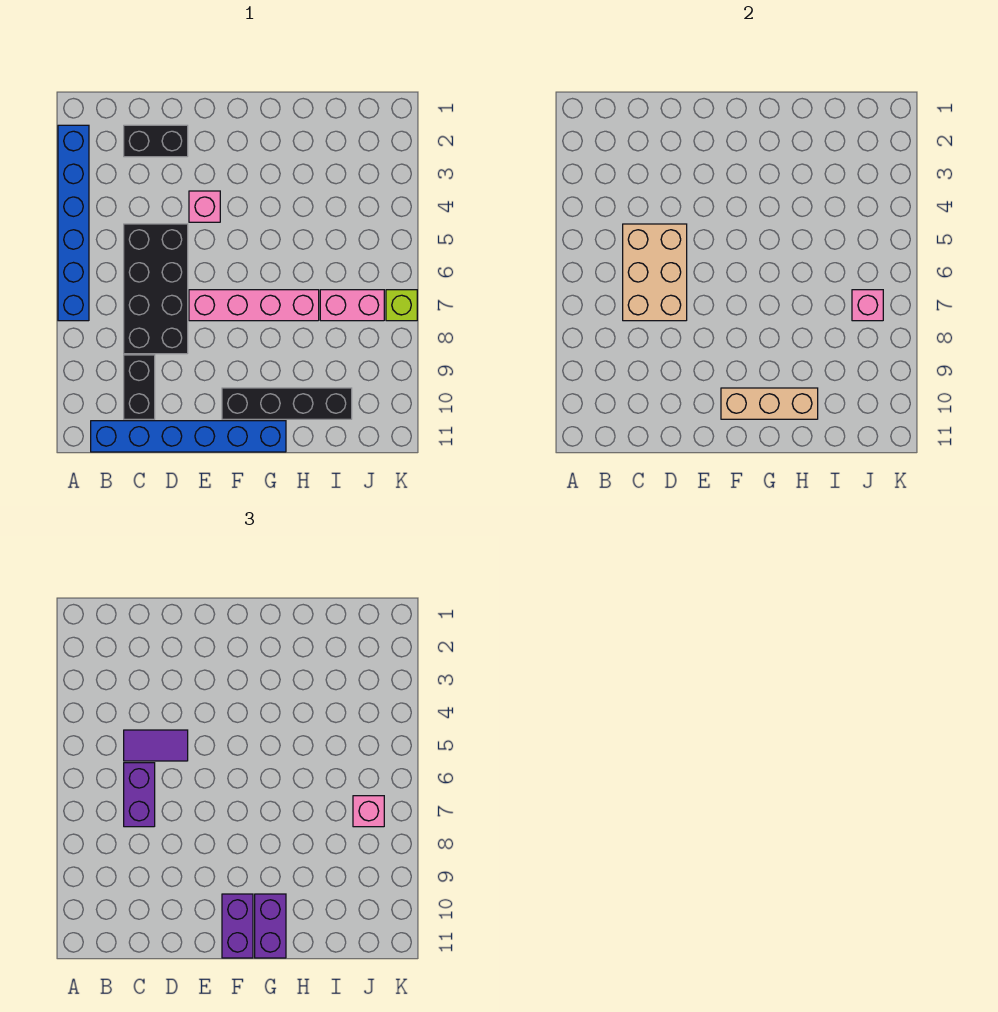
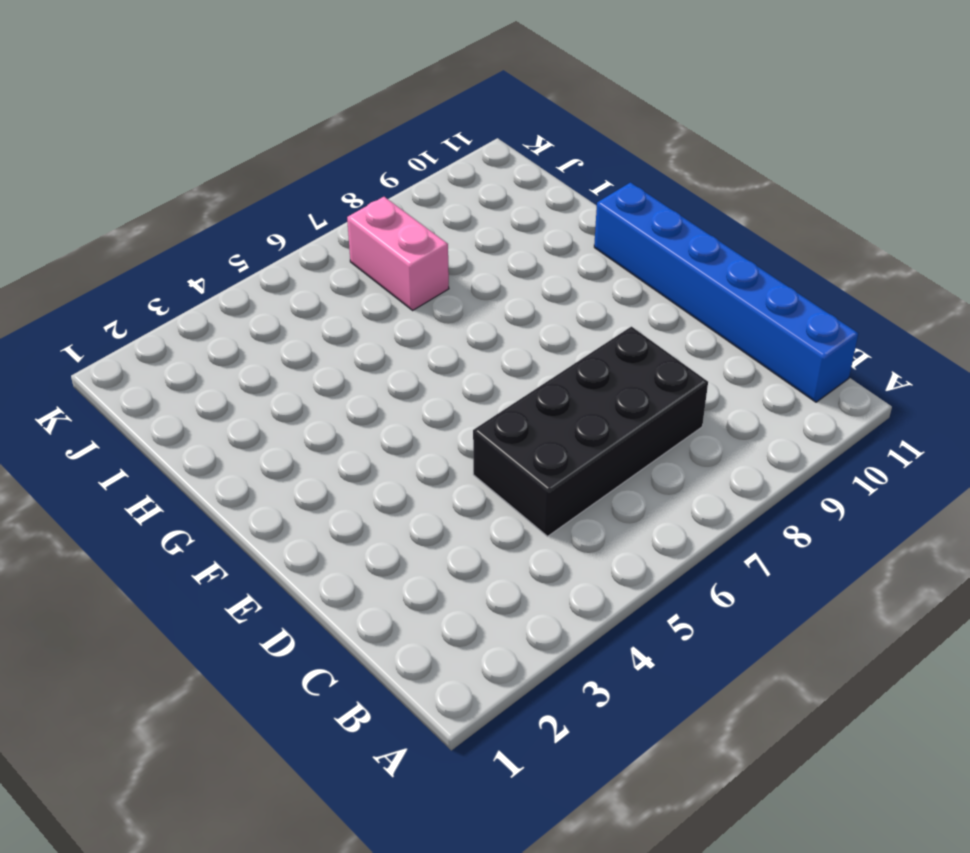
none -> blue brick A2:A7 level 1
none -> black brick C2:D2 level 1
none -> black brick C9:C10 level 1

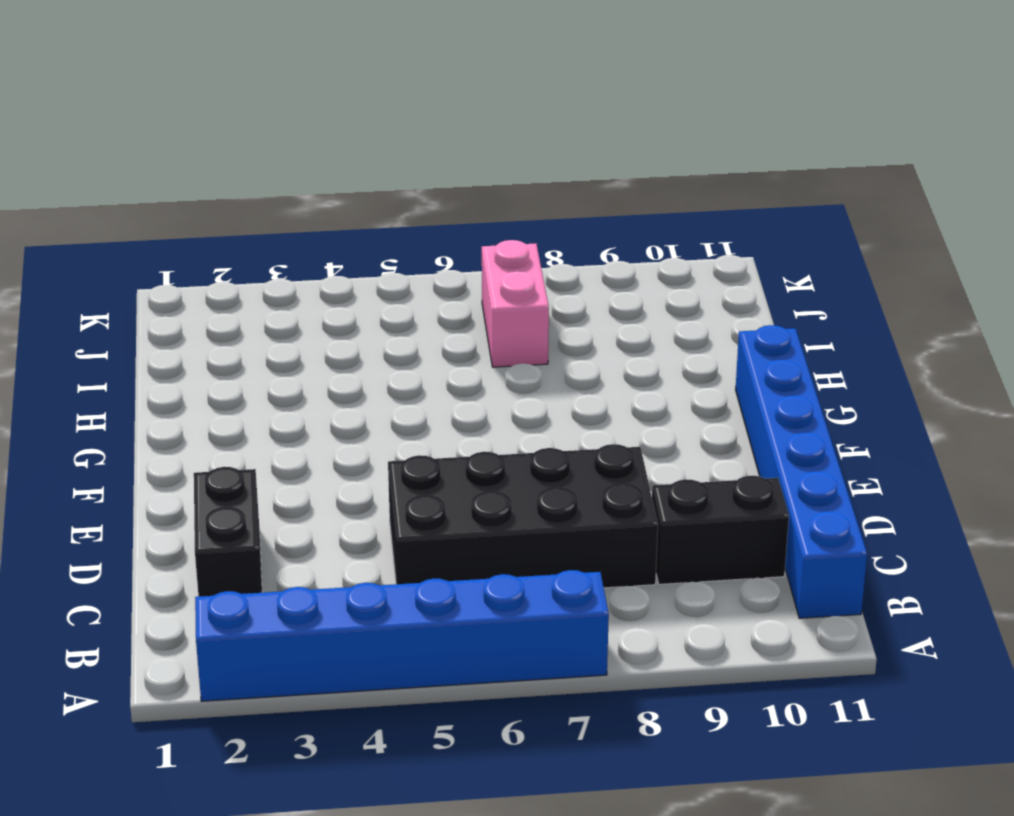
none -> pink brick E4 level 1
none -> pink brick E7:H7 level 1
none -> black brick F10:I10 level 1

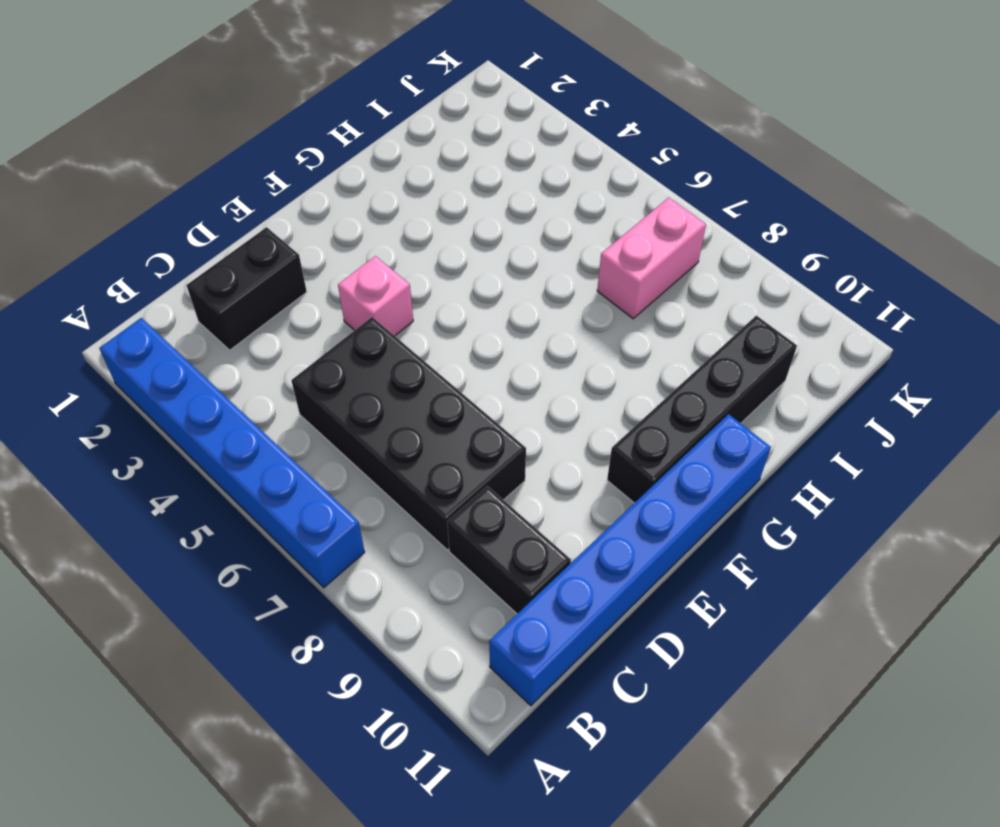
none -> pink brick E7:H7 level 1
none -> lime brick K7 level 1
none -> tan brick C5:D7 level 2

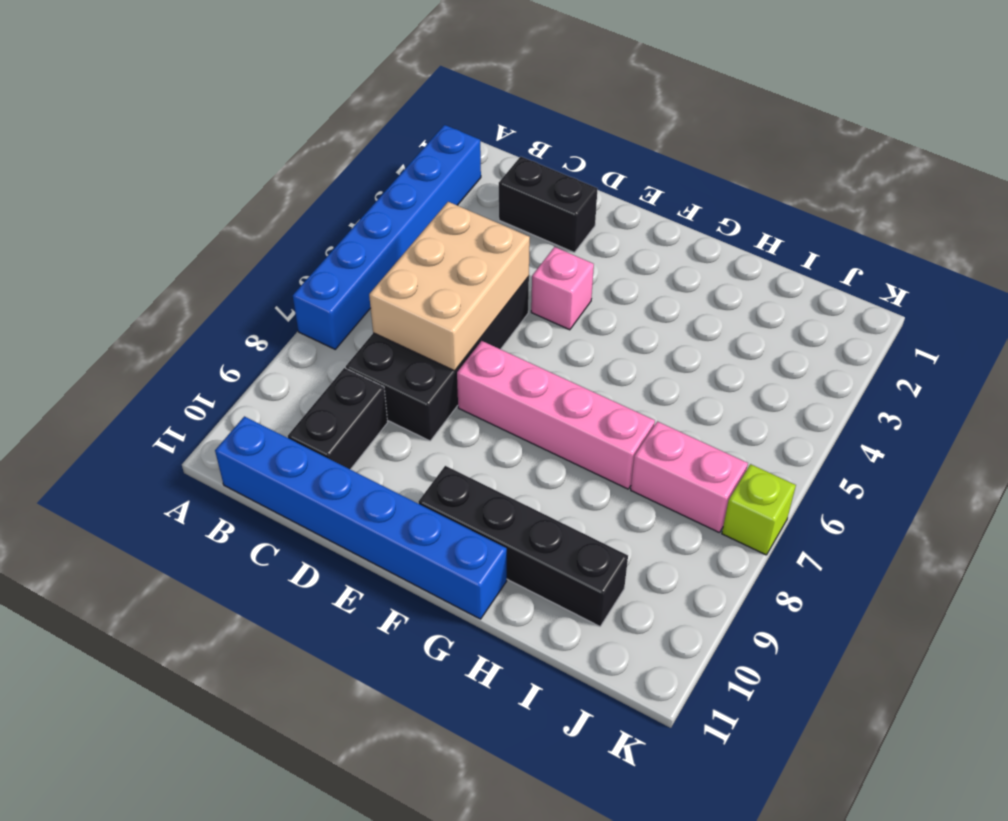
none -> tan brick F10:H10 level 2
none -> pink brick J7 level 2
none -> purple tile C5:D5 level 3

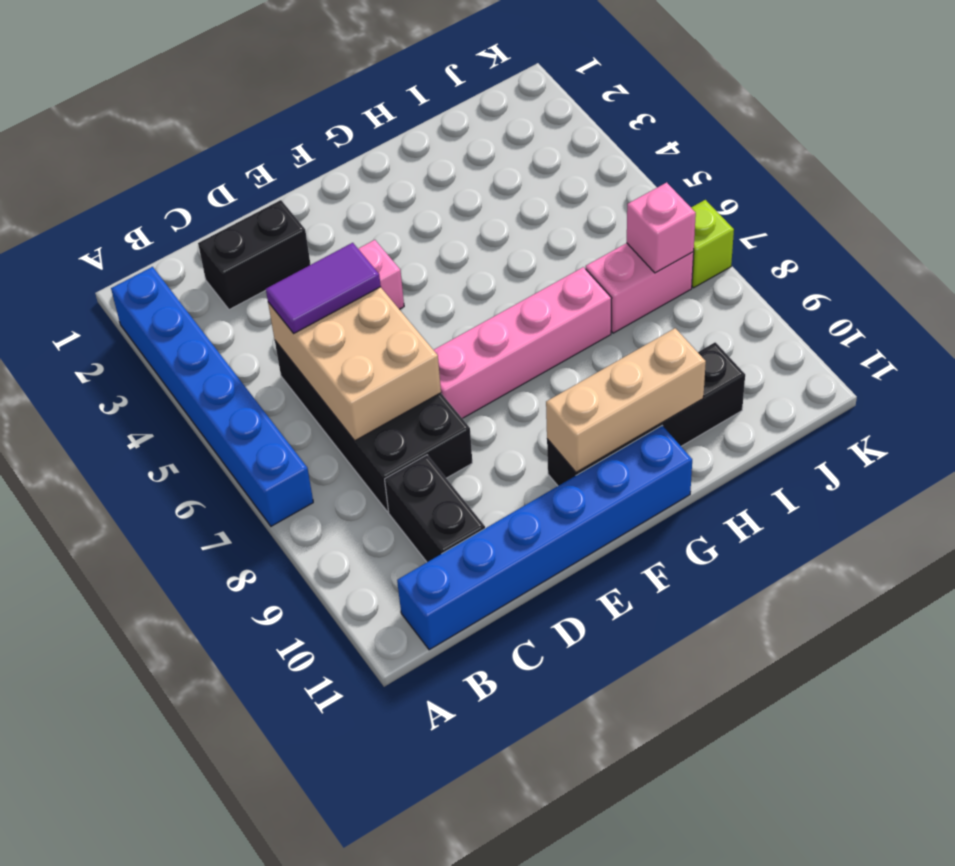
none -> purple brick C6:C7 level 3
none -> purple brick F10:F11 level 3
none -> purple brick G10:G11 level 3

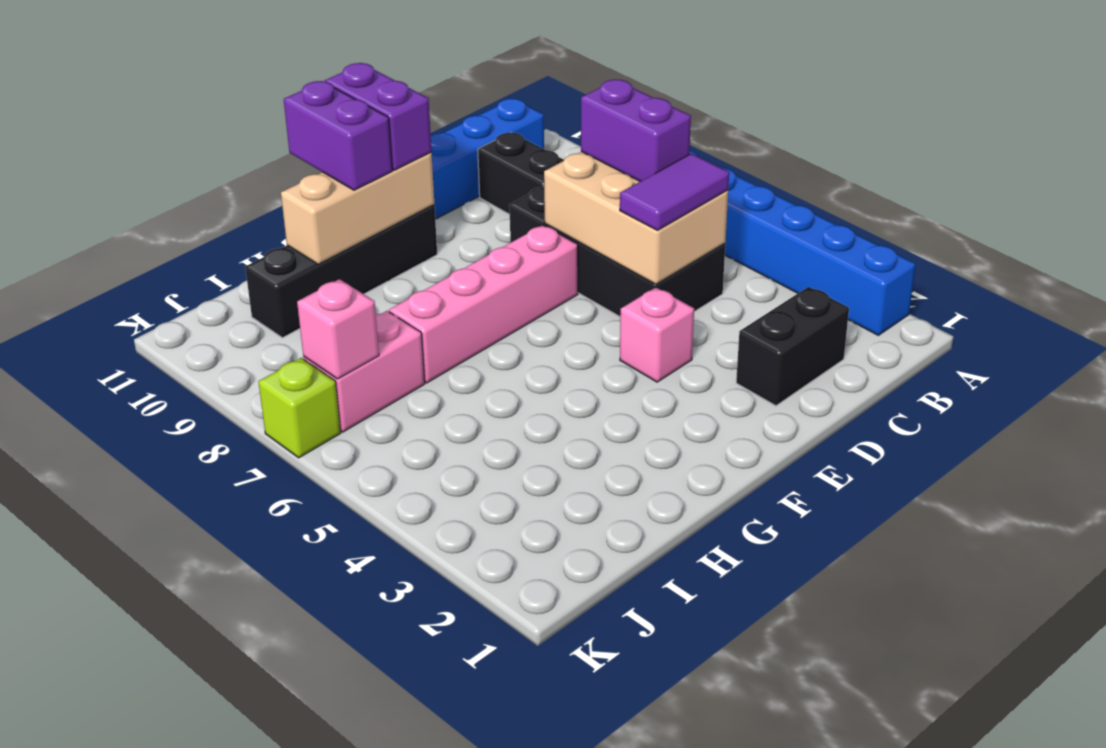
none -> pink brick J7 level 3

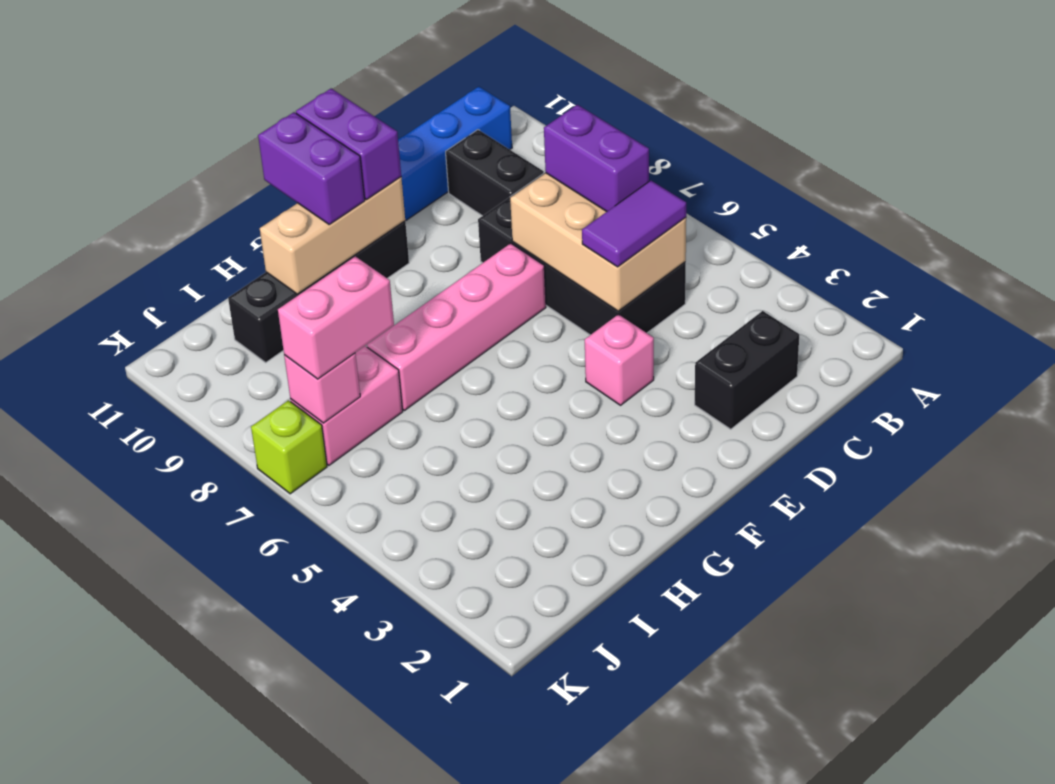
pink brick I7:J7 level 3 -> pink brick J7 level 3
none -> blue brick A2:A7 level 1

